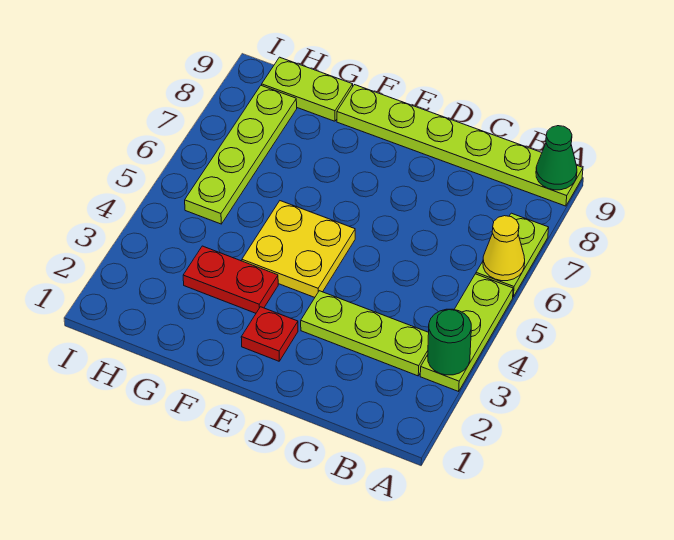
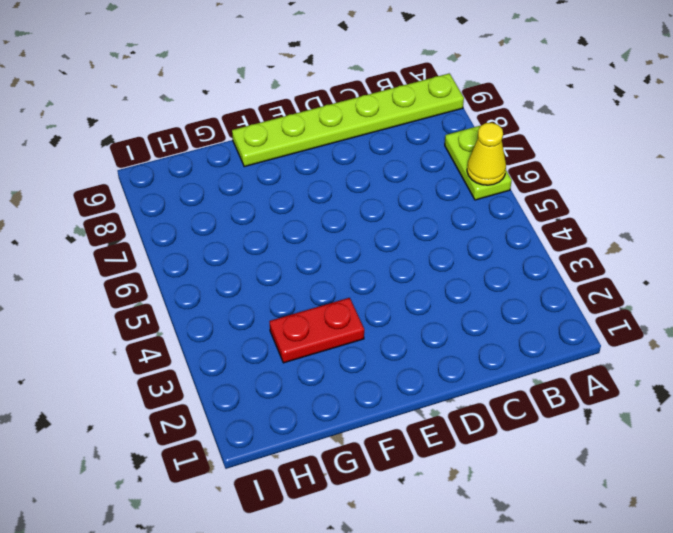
none -> lime plate A3:A5 level 1
none -> lime plate B3:D3 level 1
none -> red plate E2 level 1

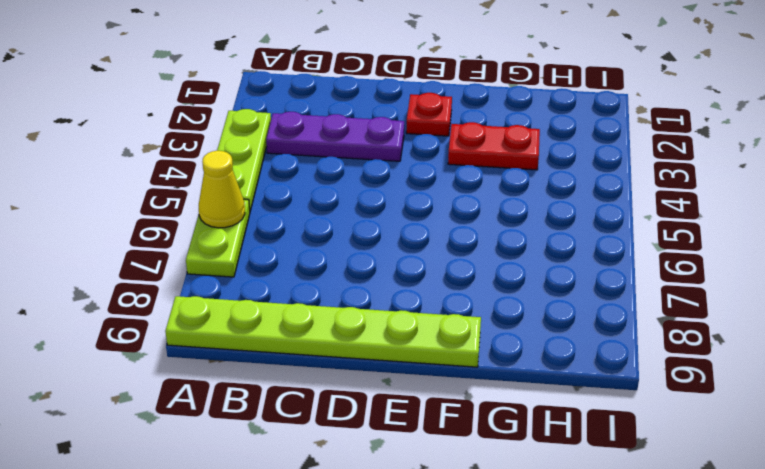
purple plate B3:D3 level 1 -> lime plate B3:D3 level 1
none -> yellow plate E4:F5 level 1
none -> lime plate G9:H9 level 1
none -> lime plate H5:H8 level 1

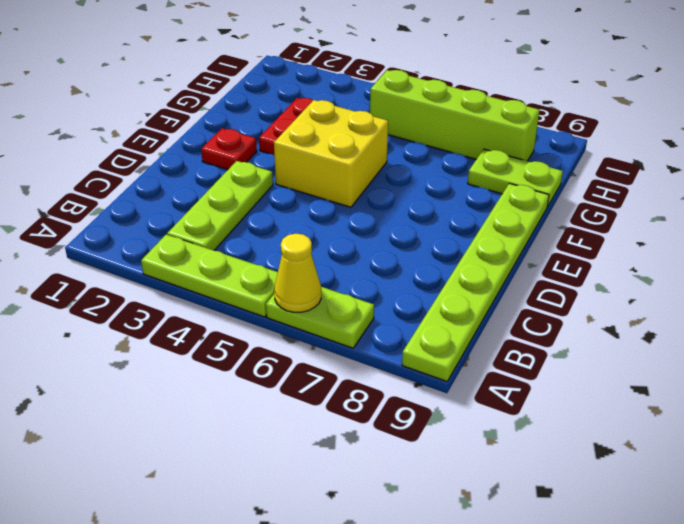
yellow brick E4:F5 level 1 -> yellow plate E4:F5 level 1
lime plate G8:G9 level 1 -> lime plate G9:H9 level 1
lime brick H5:H8 level 1 -> lime plate H5:H8 level 1
none -> green round brick A3 level 2
none -> green cone A9 level 2

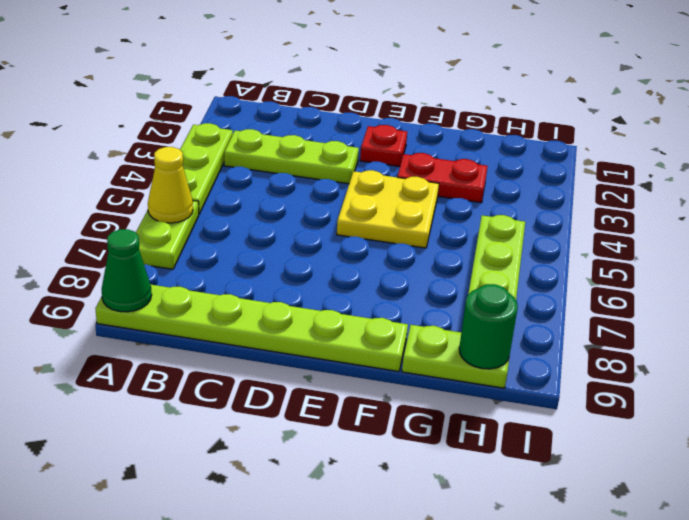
green round brick H9 level 2 -> green round brick A3 level 2

